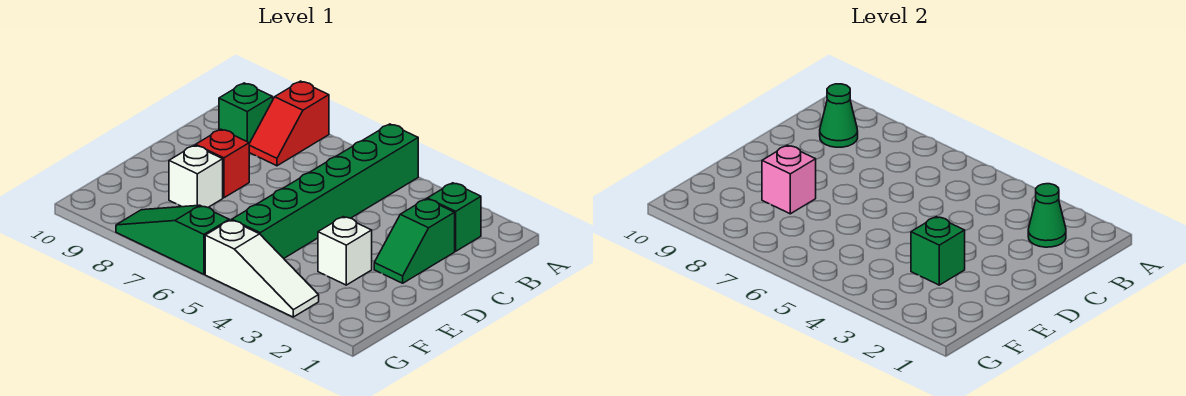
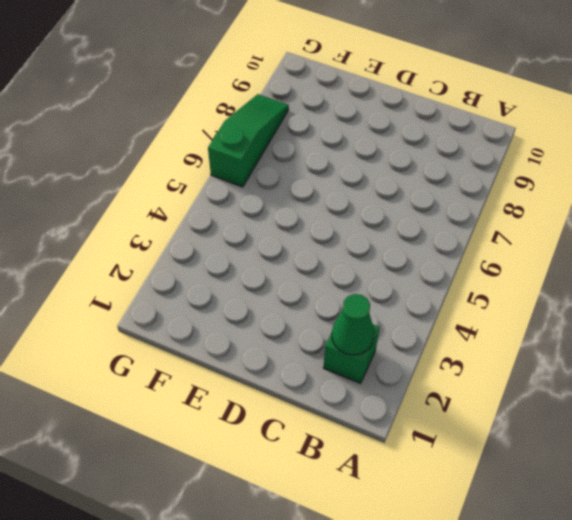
none -> green brick A5:F5 level 1
none -> red slope A8:B8 level 1 top A
none -> green brick B9 level 1

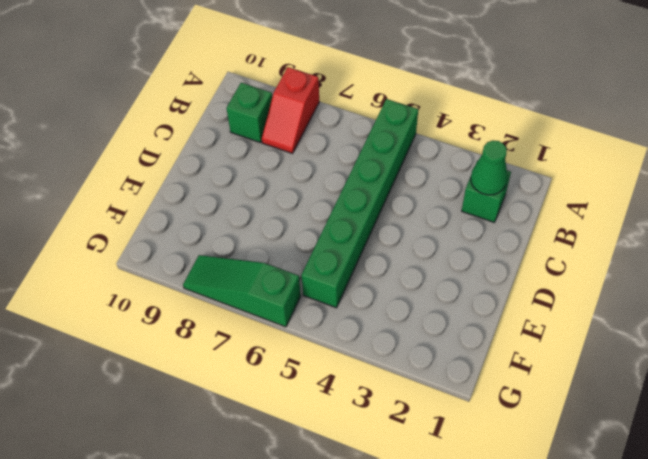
none -> green slope C2:D2 level 1 top C
none -> red brick D8 level 1
none -> white brick E3 level 1

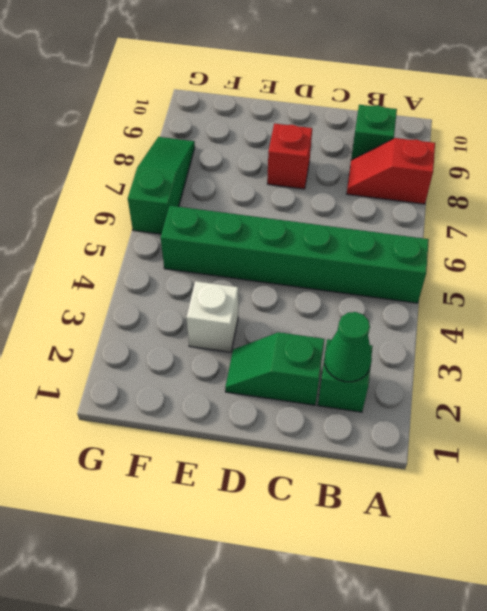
none -> white brick E8 level 1
none -> white slope G3:G5 level 1 top 5
none -> green cone B9 level 2

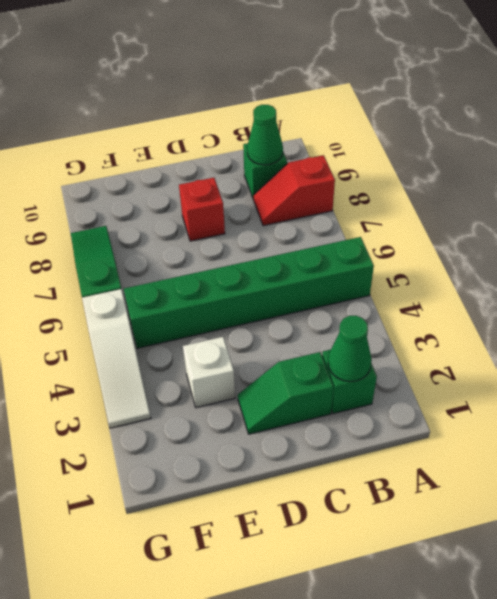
none -> white brick E8 level 1
none -> green brick E3 level 2
none -> pink brick E8 level 2

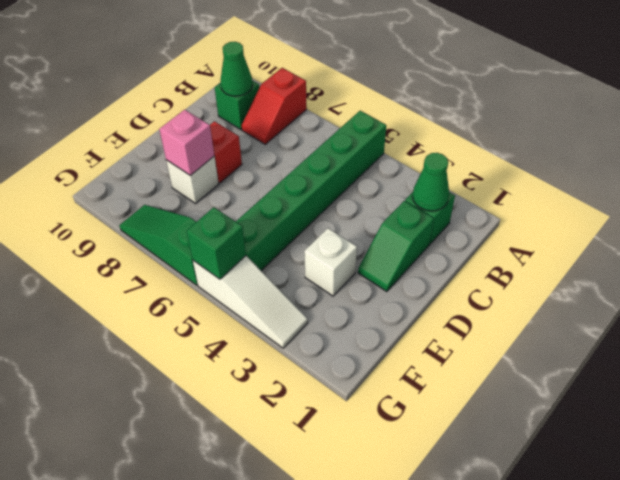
green brick G5 level 2 -> green brick E3 level 2

